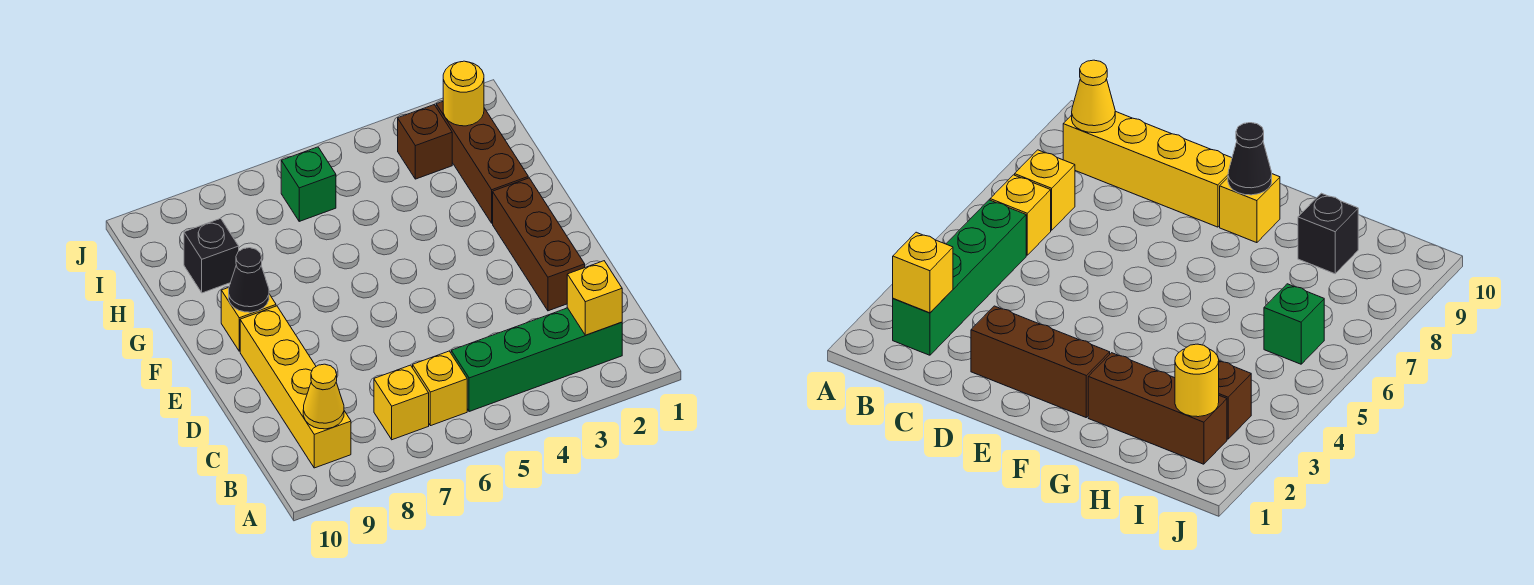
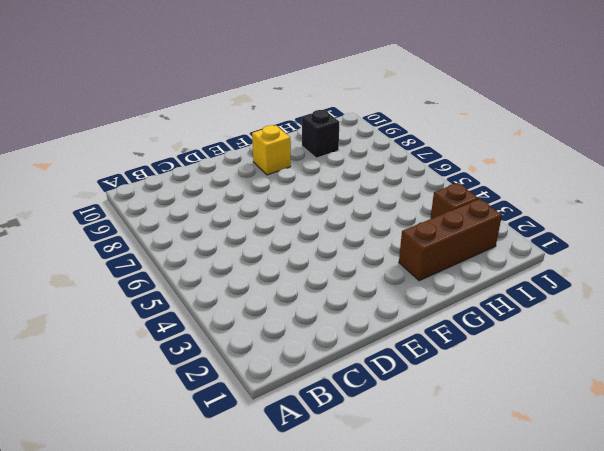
none -> green brick B2:B5 level 1
none -> yellow brick B6 level 1
none -> yellow brick B7 level 1

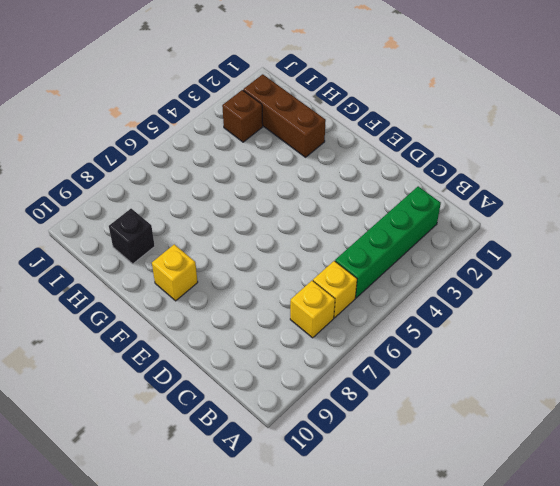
none -> yellow brick B9:E9 level 1
none -> brown brick D2:F2 level 1
none -> green brick I6 level 1

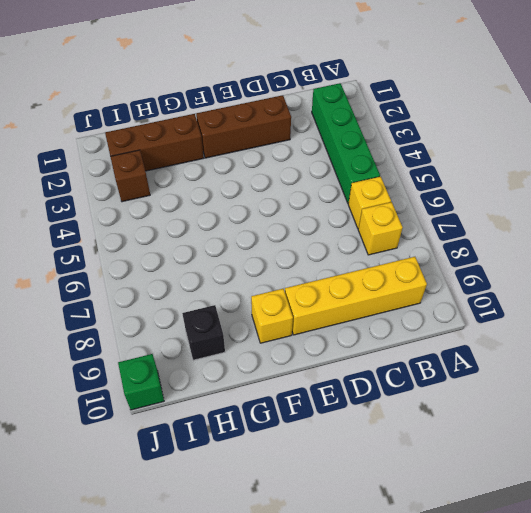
green brick J10 level 1 -> green brick I6 level 1
none -> yellow brick B2 level 2
none -> yellow cone B9 level 2
none -> black cone F9 level 2

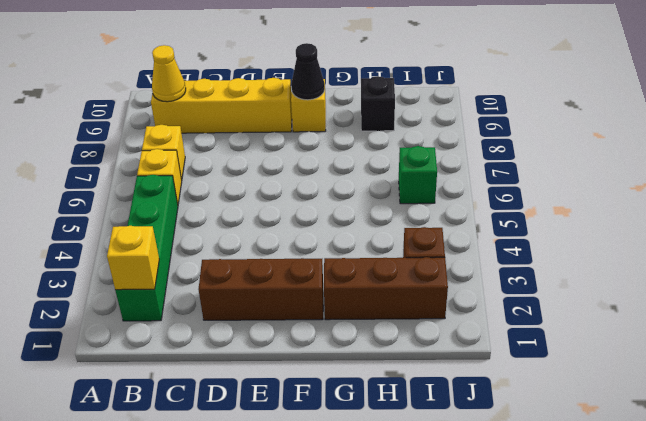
none -> yellow round brick I2 level 2

